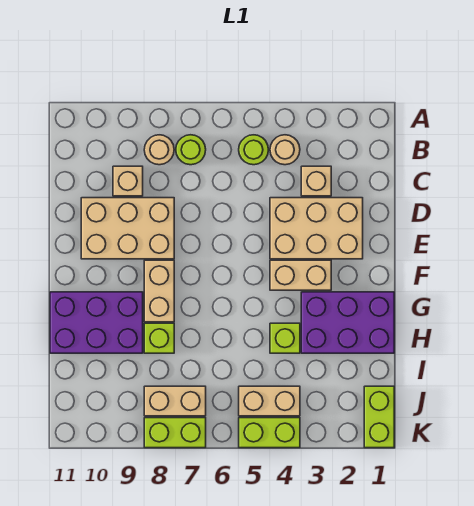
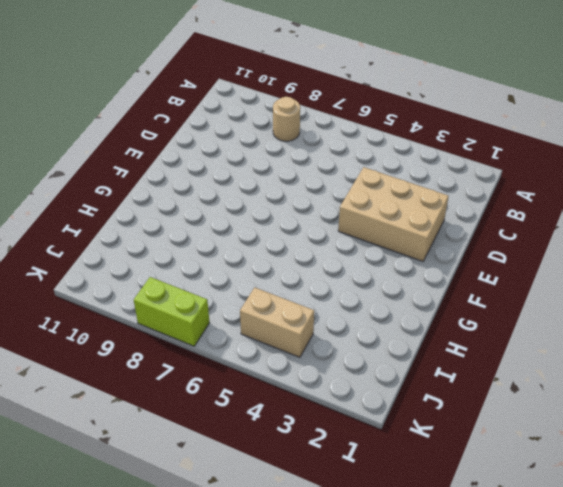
none -> tan round brick B4 level 1
none -> lime round brick B5 level 1
none -> lime round brick B7 level 1

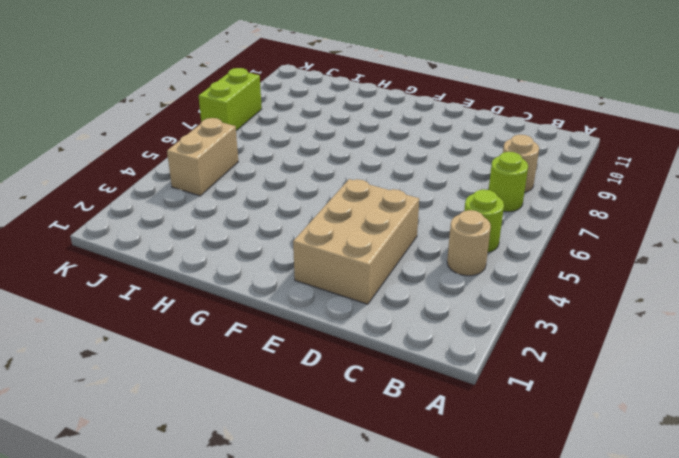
none -> tan brick C3 level 1
none -> tan brick C9 level 1
none -> tan brick D8:E10 level 1

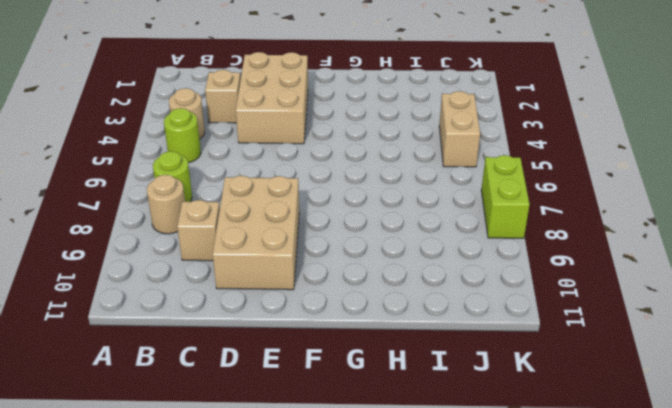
none -> tan brick F3:F4 level 1
none -> tan brick F8:G8 level 1
none -> purple brick G1:H3 level 1

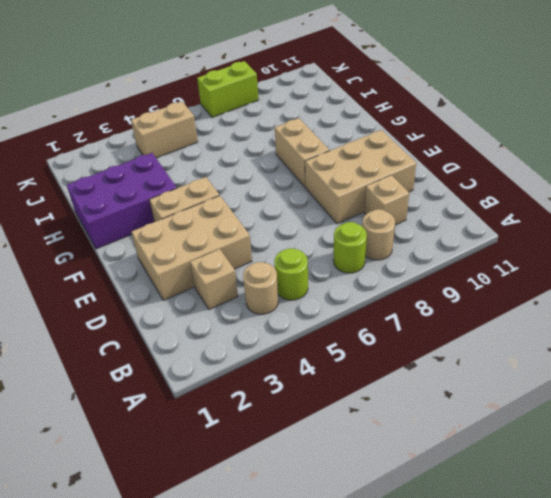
none -> purple brick G9:H11 level 1
none -> lime brick H4 level 1
none -> lime brick H8 level 1

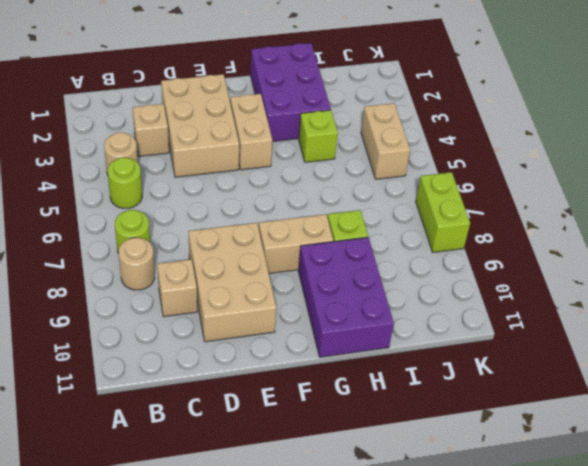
none -> lime brick J1:K1 level 1
none -> tan brick J7:J8 level 1
none -> lime brick K4:K5 level 1

